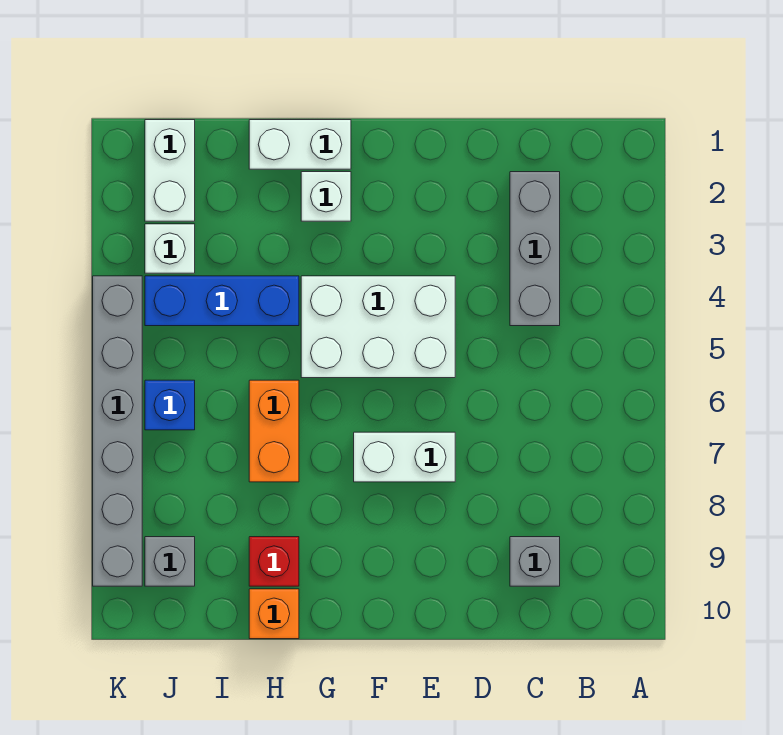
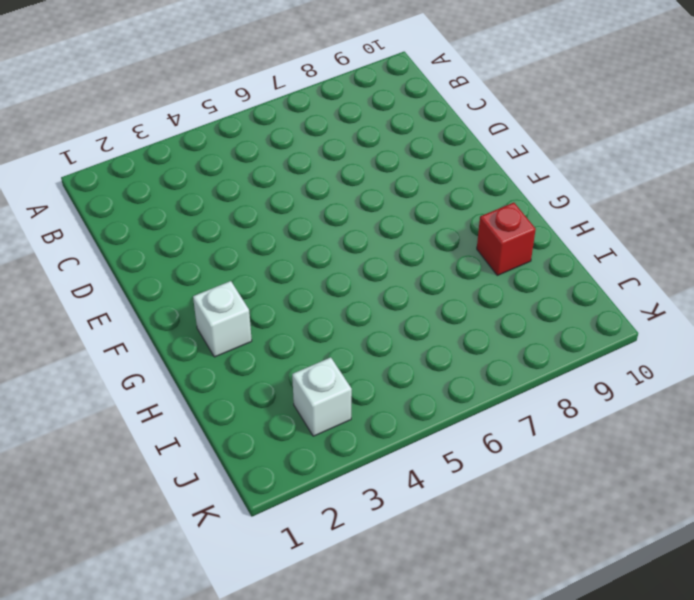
none -> grey brick C2:C4 level 1
none -> grey brick C9 level 1
none -> white brick E4:G5 level 1

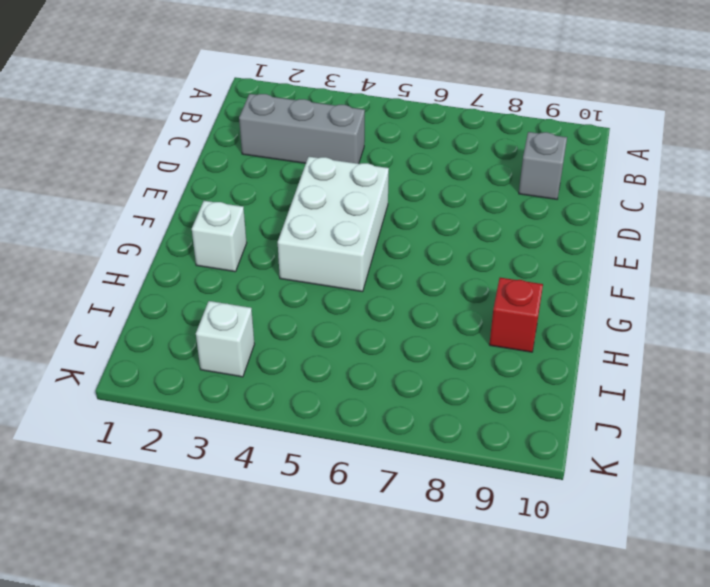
none -> white brick E7:F7 level 1
none -> white brick G1:H1 level 1
none -> blue brick H4:J4 level 1

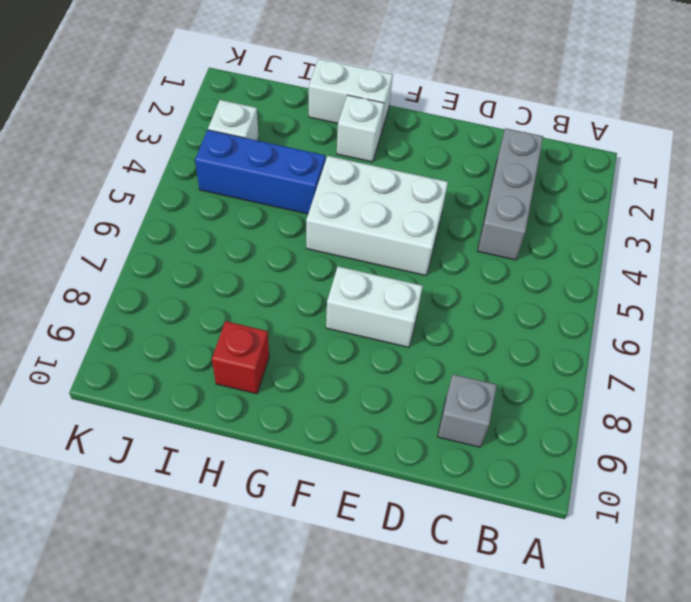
none -> orange brick H6:H7 level 1
none -> orange brick H10 level 1
none -> white brick J1:J2 level 1

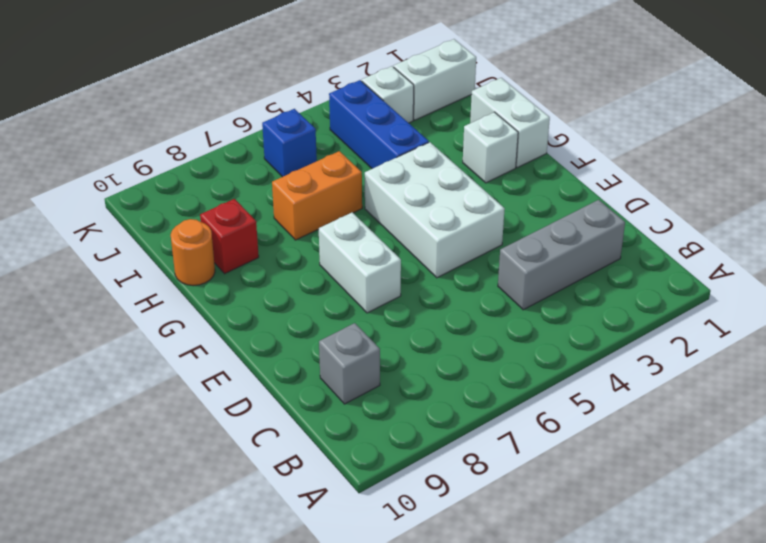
orange round brick H10 level 1 -> orange brick H10 level 1
none -> grey brick J9 level 1
none -> grey brick K4:K9 level 1

